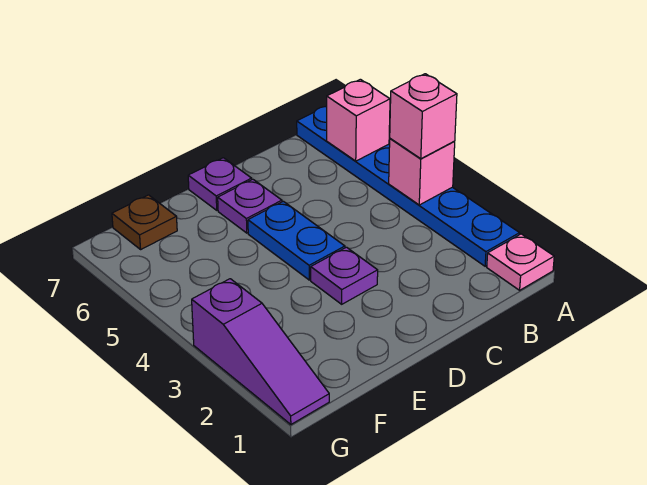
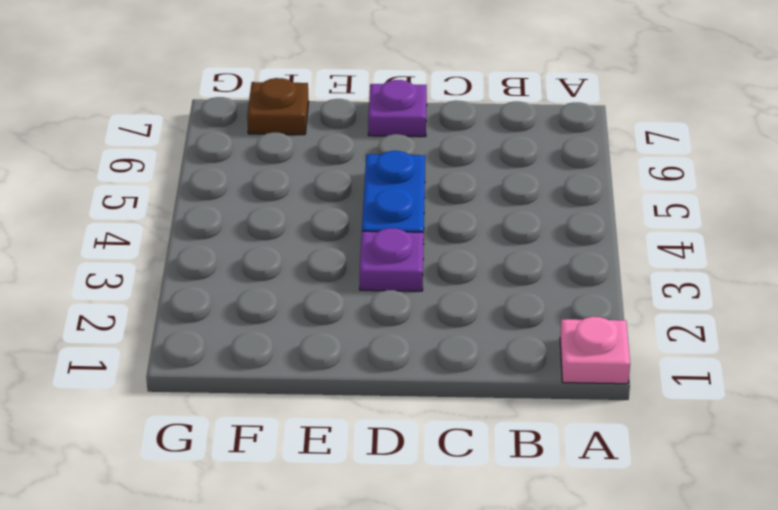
none -> blue plate A2:A7 level 1
none -> purple plate D6 level 1

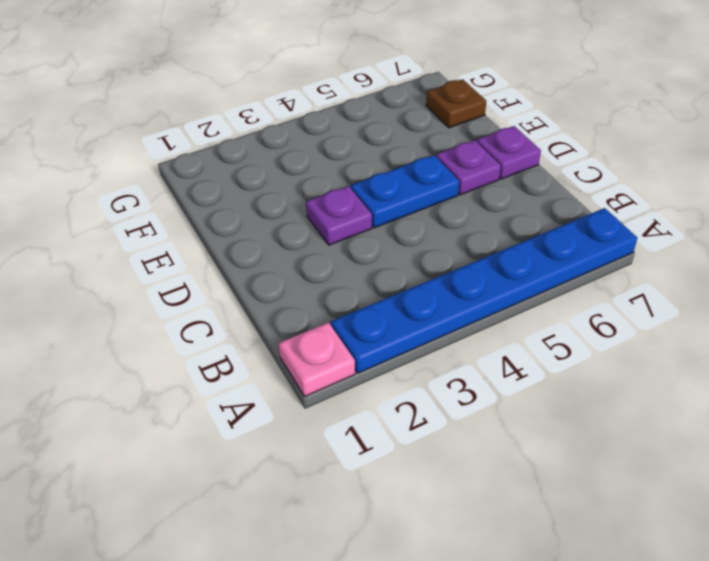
none -> purple slope G1:G3 level 1 top 3
none -> pink brick A4 level 2

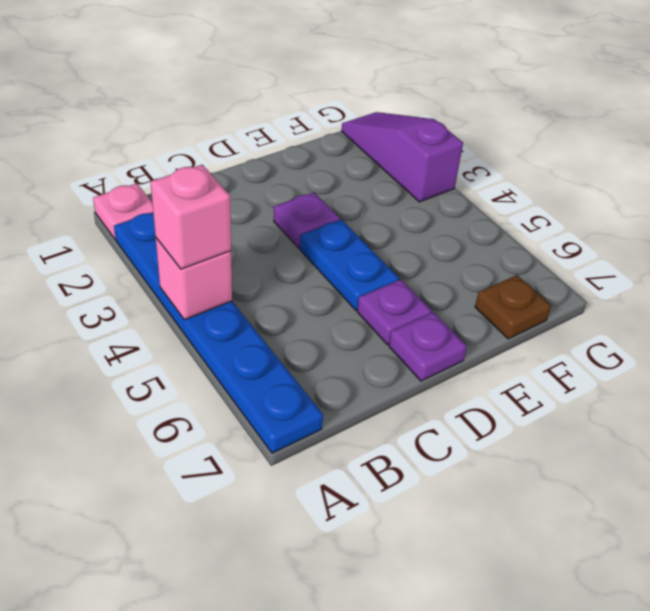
none -> pink brick A6 level 2

